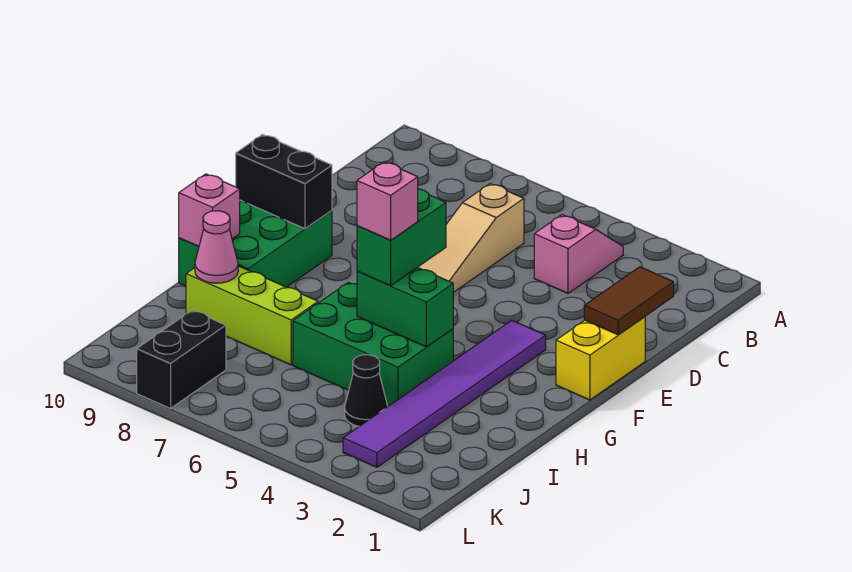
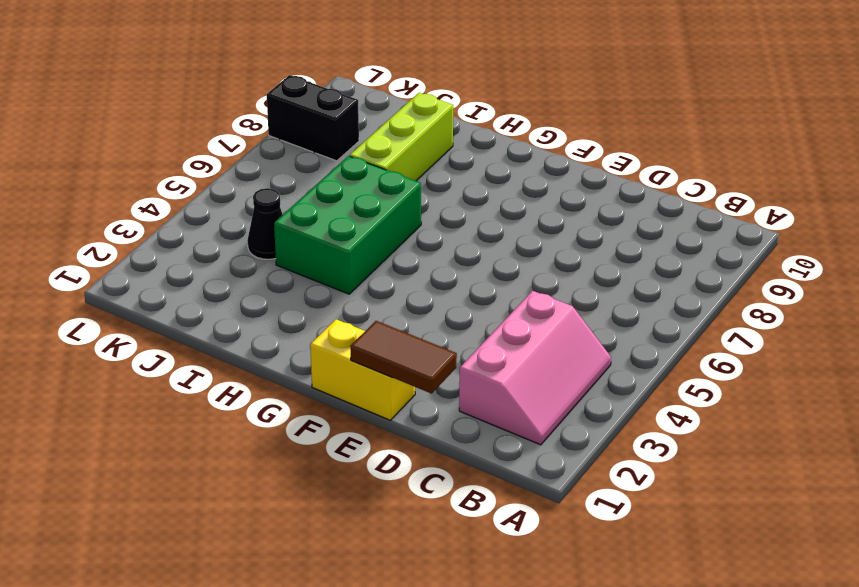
pink slope B2:C4 level 1 top C -> pink slope B4:C4 level 1 top C
none -> tan slope C6:E6 level 1 top C
none -> purple tile F3:K3 level 1
none -> green brick F9:H10 level 1

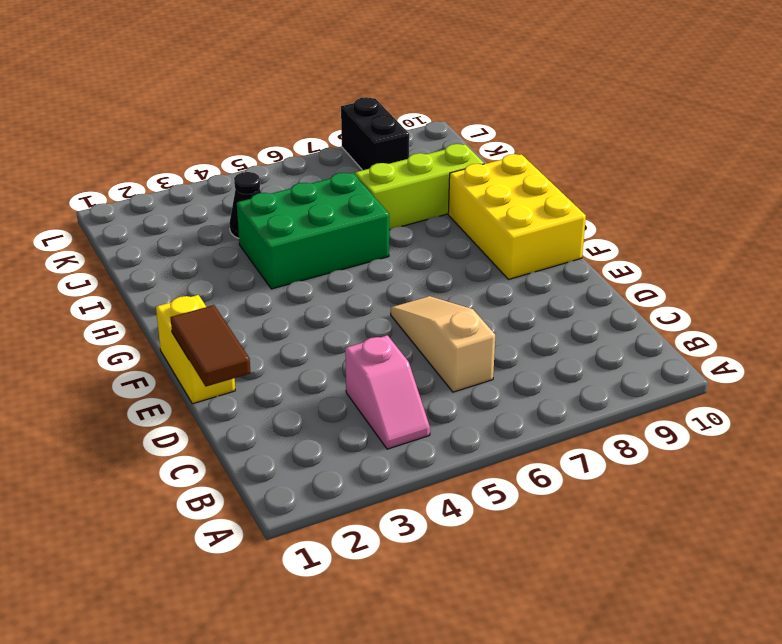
yellow brick F9:H10 level 1 -> green brick F9:H10 level 1
none -> purple tile F3:K3 level 1
none -> black brick F9:F10 level 2
none -> green brick H4:H5 level 2

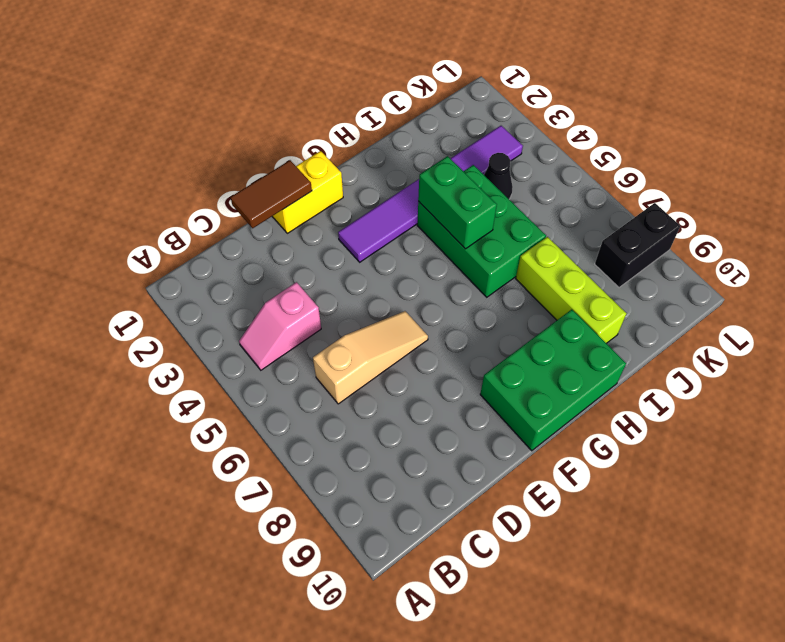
none -> black brick F9:F10 level 2
none -> pink brick H10 level 2
none -> pink cone I9 level 2

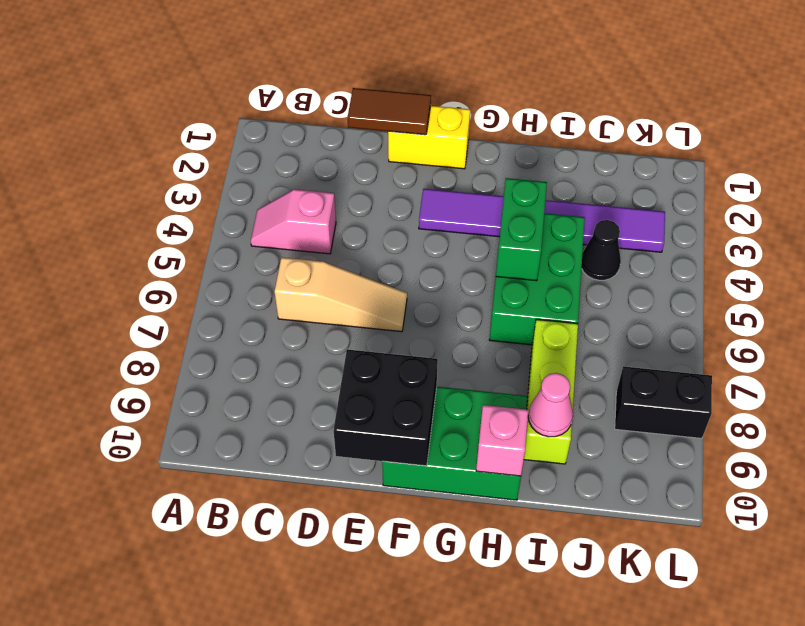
black brick E9:F10 level 2 -> black brick F9:F10 level 2
none -> green brick G5:H5 level 3
none -> pink brick H5 level 4

